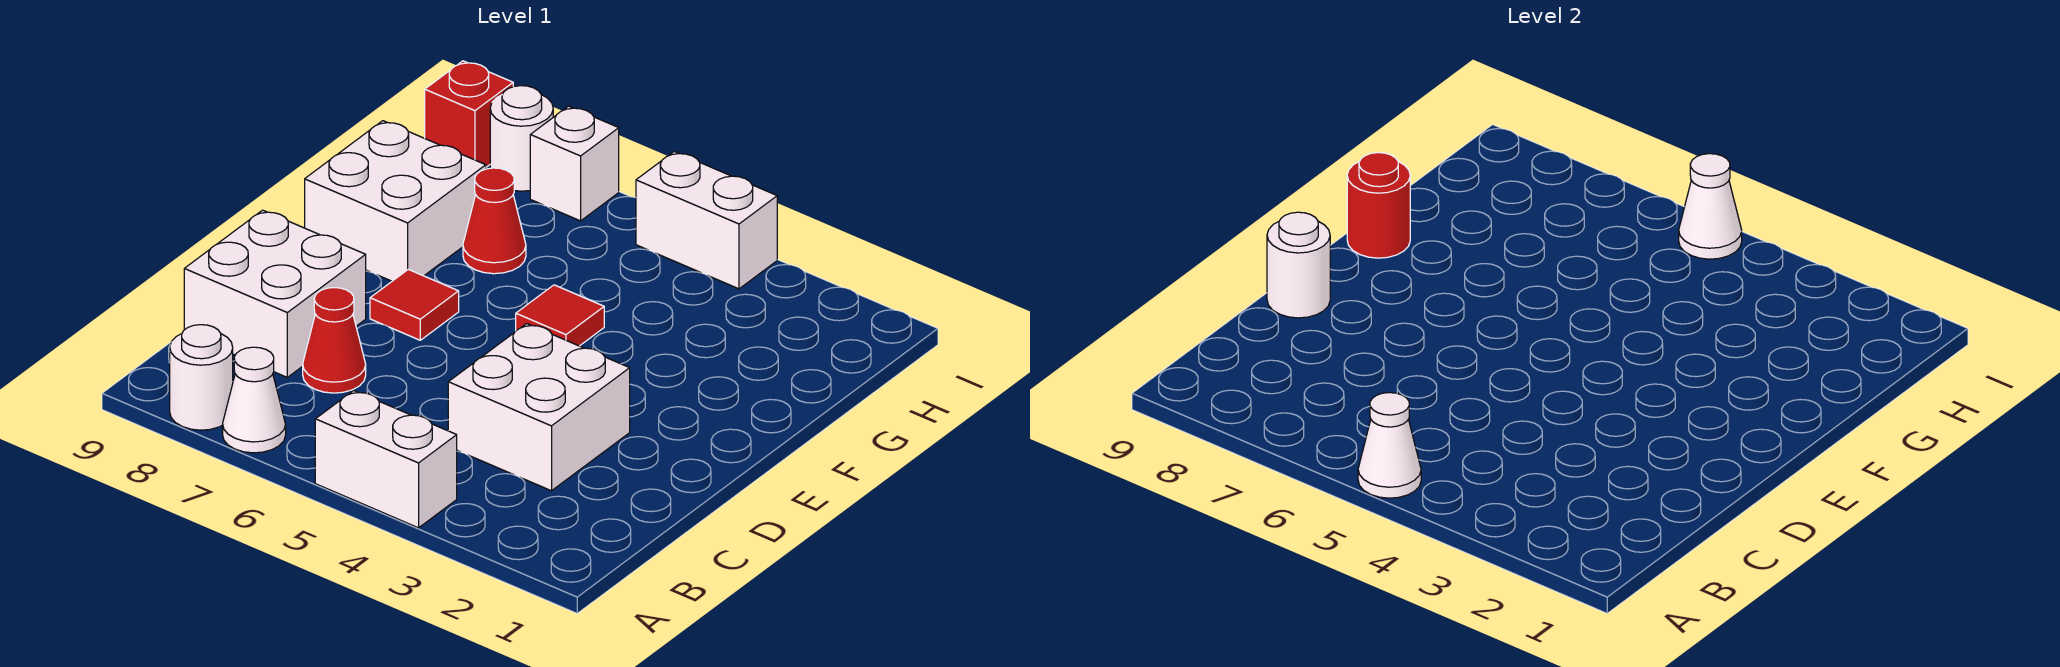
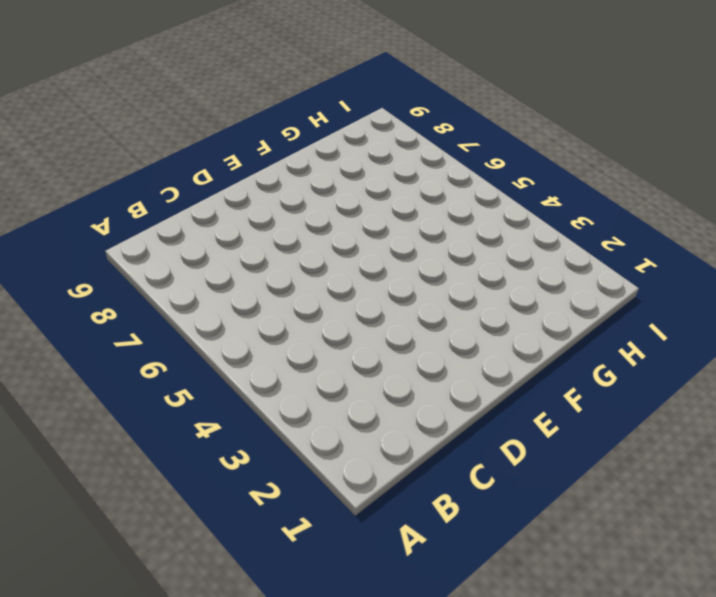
none -> white brick A4:A5 level 1
none -> white cone A7 level 1
none -> white round brick A8 level 1

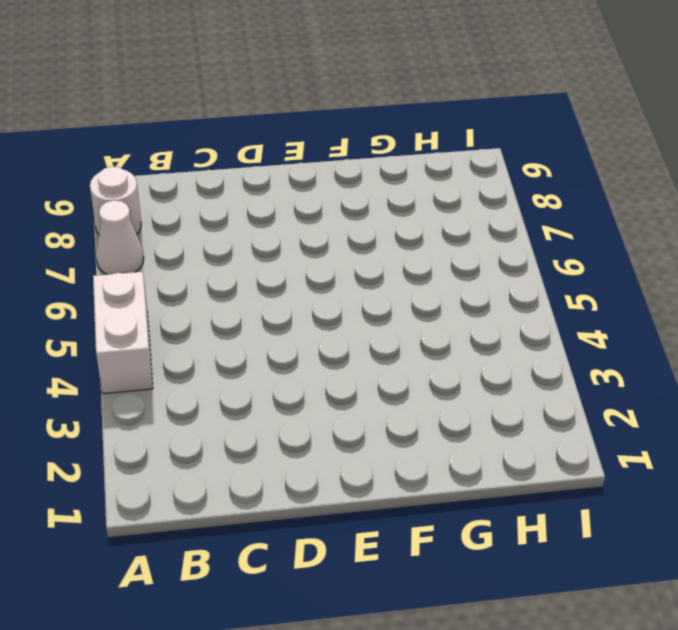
none -> white brick C3:D4 level 1
none -> red cone C7 level 1
none -> white brick C8:D9 level 1

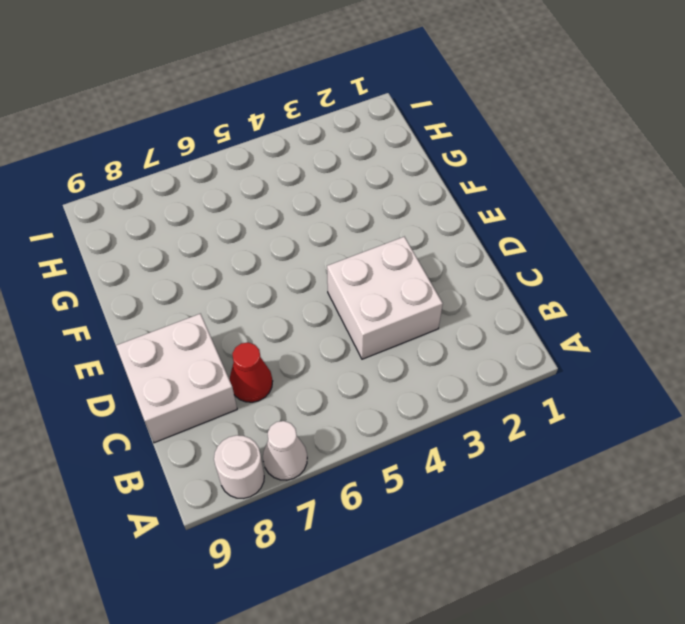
none -> white brick A4:A5 level 1
none -> red tile E7 level 1
none -> red tile F5 level 1

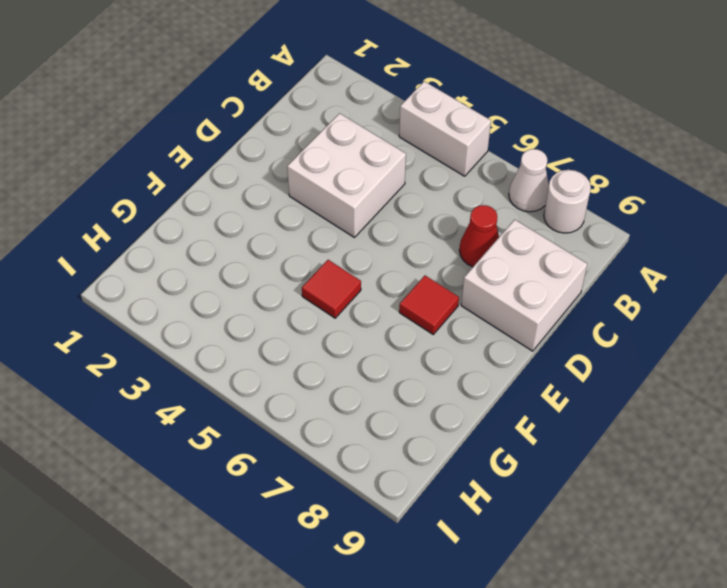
none -> white brick F8:G9 level 1
none -> red cone G7 level 1
none -> white brick I4:I5 level 1

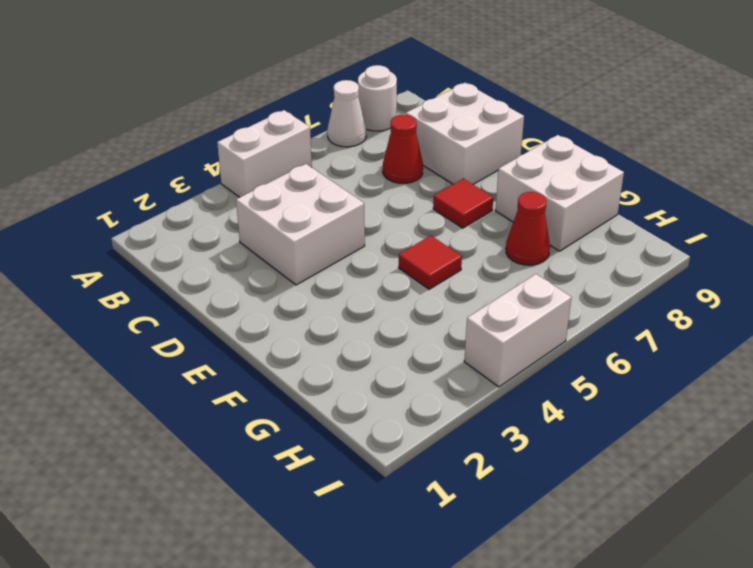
none -> white brick I7 level 1
none -> white round brick I8 level 1
none -> red brick I9 level 1

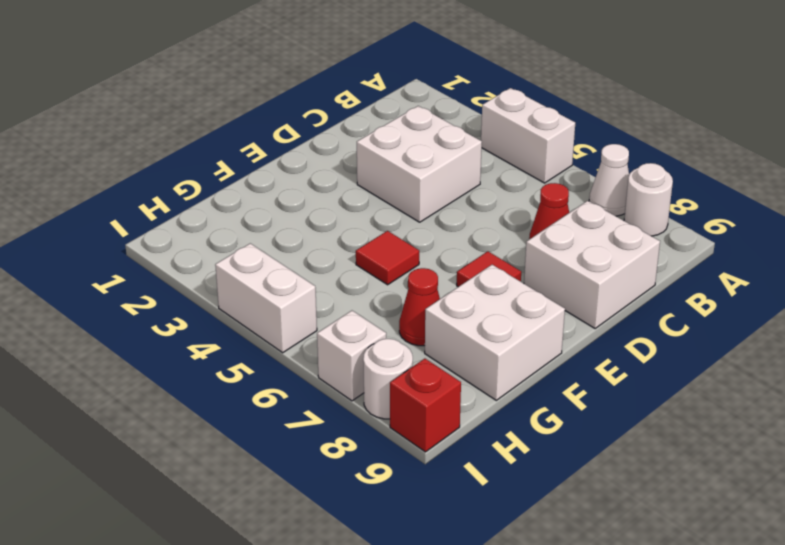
none -> white cone A5 level 2
none -> white round brick D9 level 2
none -> red round brick F9 level 2

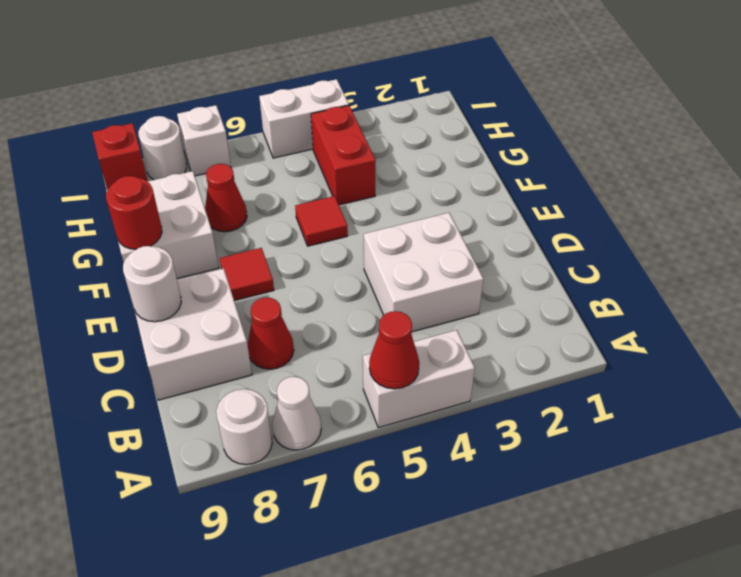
red cone A5 level 2 -> white cone A5 level 2
red brick G4:H4 level 1 -> none
none -> white cone I5 level 2

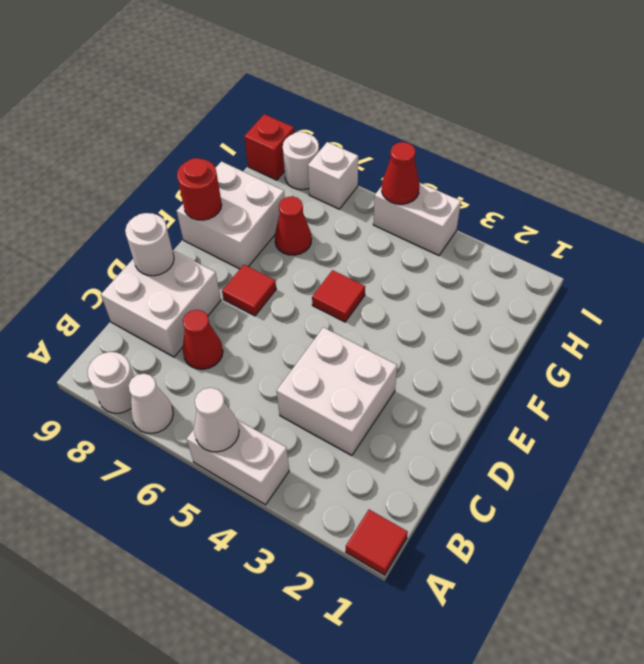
red tile A1 level 1 -> none
red cone I5 level 2 -> white cone I5 level 2

